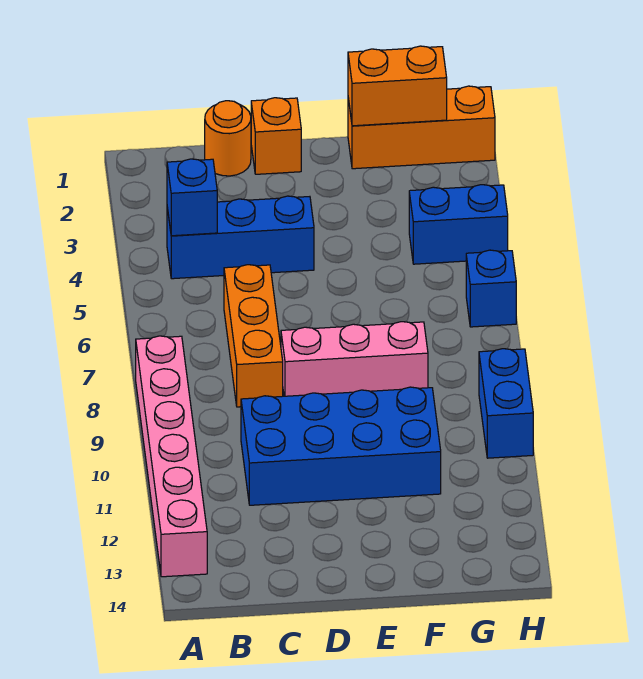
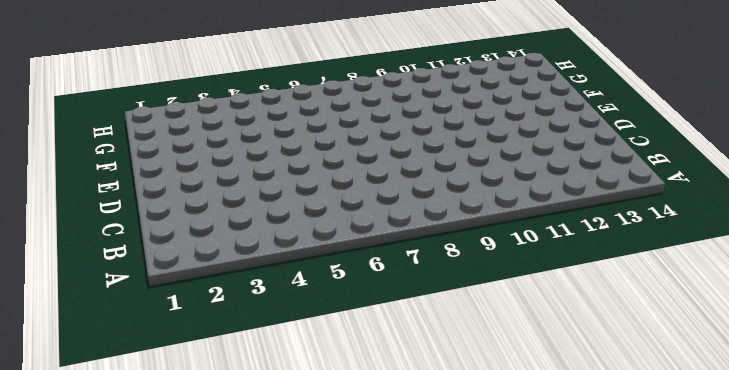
none -> pink brick A8:A13 level 1
none -> blue brick B4:D4 level 1
none -> orange round brick C1 level 1

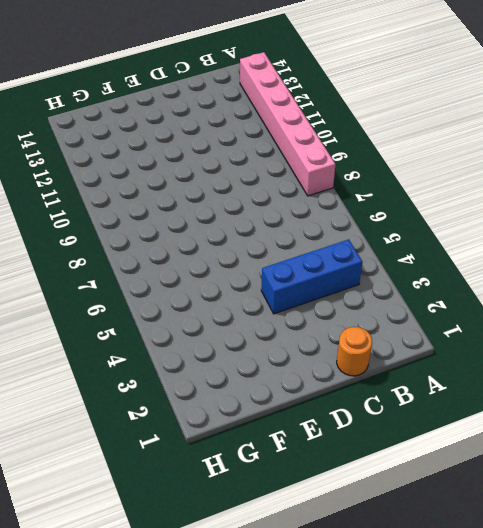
none -> orange brick C6:C8 level 1
none -> blue brick C10:F11 level 1
none -> orange brick D1 level 1

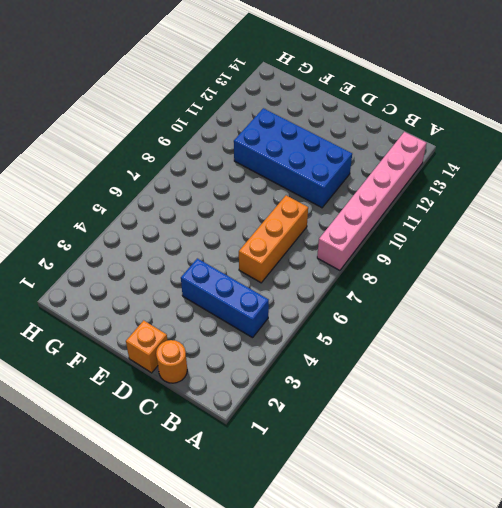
none -> pink brick D8:F8 level 1
none -> orange brick F1:H1 level 1
none -> blue brick G4:H4 level 1

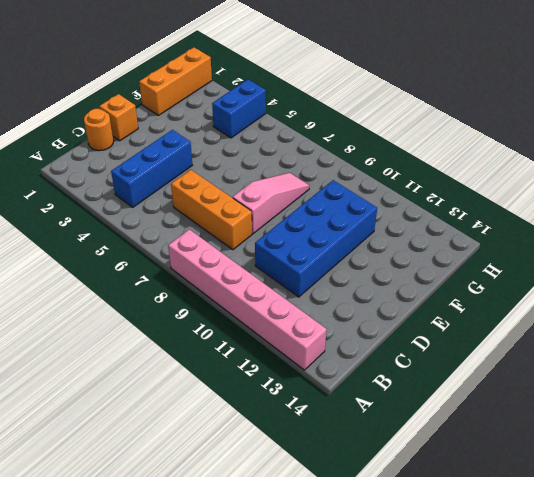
pink slope D8:F8 level 1 top D -> pink brick D8:F8 level 1
none -> blue brick H6 level 1
none -> blue brick H9:H10 level 1
none -> blue brick B4 level 2

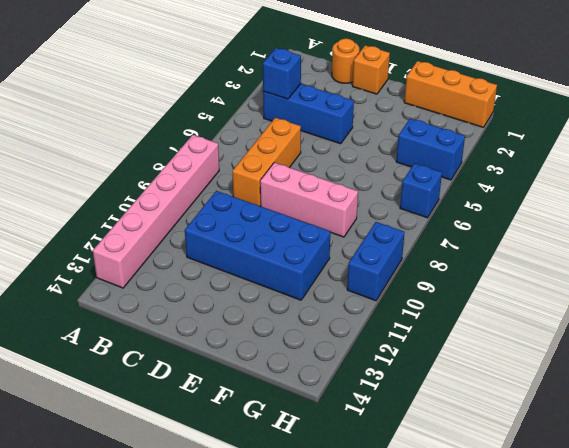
none -> orange brick F1:G1 level 2

